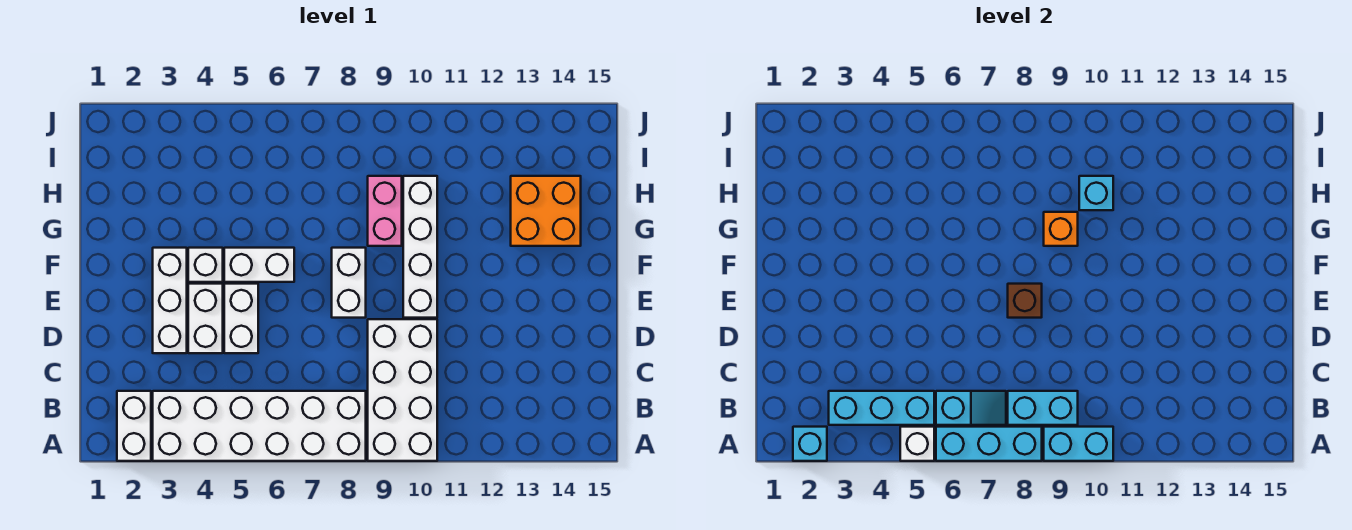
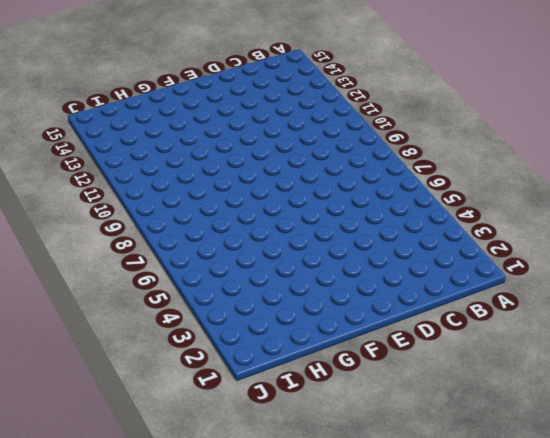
none -> white brick A2:B2 level 1
none -> white brick A3:B8 level 1
none -> white brick A9:D10 level 1

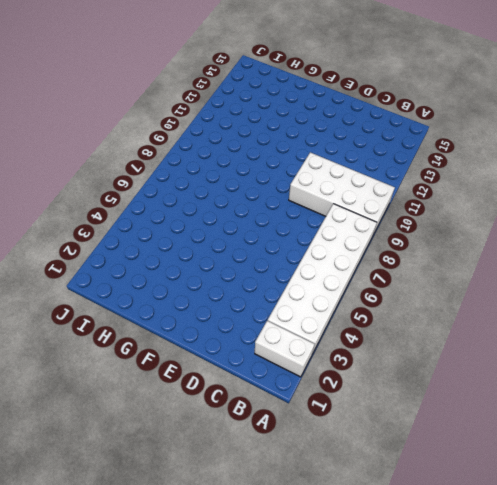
none -> white brick D3:F3 level 1
none -> white brick D4:E4 level 1
none -> white brick D5:E5 level 1

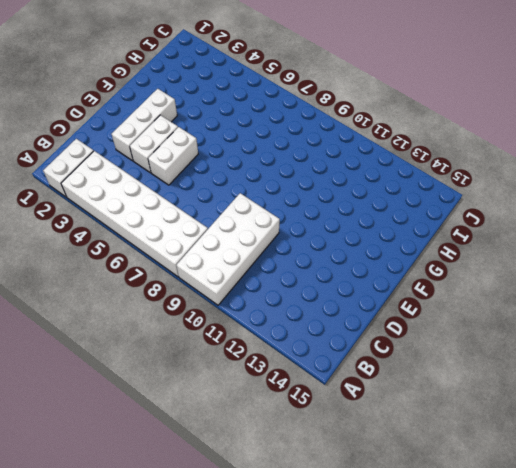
none -> white brick E8:F8 level 1
none -> white brick E10:H10 level 1
none -> white brick F4 level 1

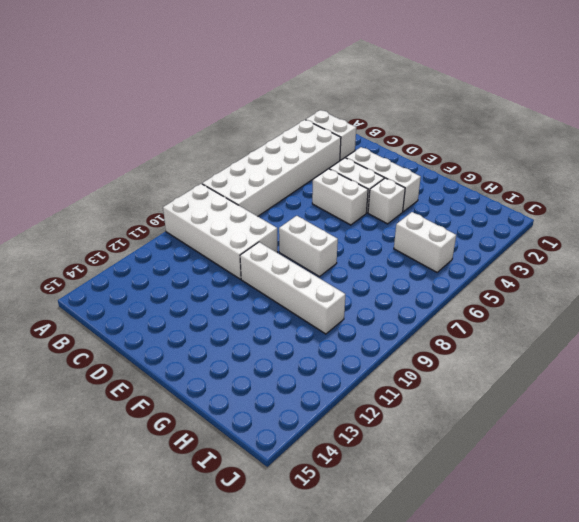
white brick H5:I5 level 1 -> white brick F5:F6 level 1
none -> pink brick G9:H9 level 1
none -> orange brick G13:H14 level 1
none -> cyan brick A2 level 2

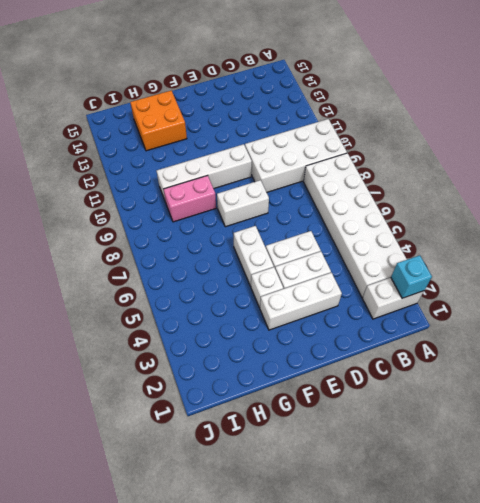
none -> white brick A5 level 2
none -> cyan brick A6:A8 level 2
none -> cyan brick A9:A10 level 2

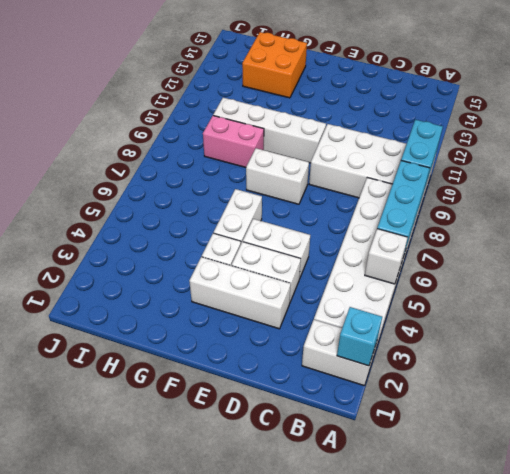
none -> cyan brick B3:B5 level 2
none -> cyan slope B6:B7 level 2 top 6
none -> cyan brick B8:B9 level 2

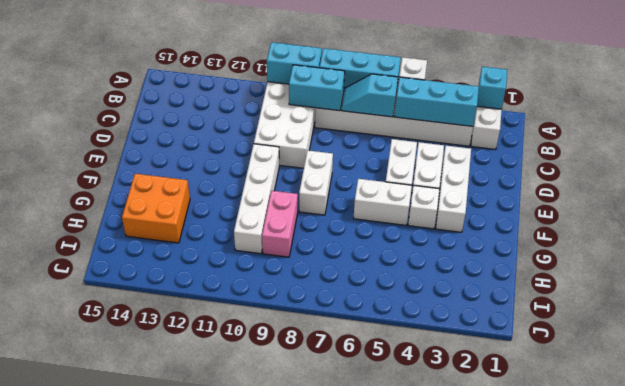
none -> brown brick E8 level 2
none -> orange brick G9 level 2
none -> cyan brick H10 level 2

